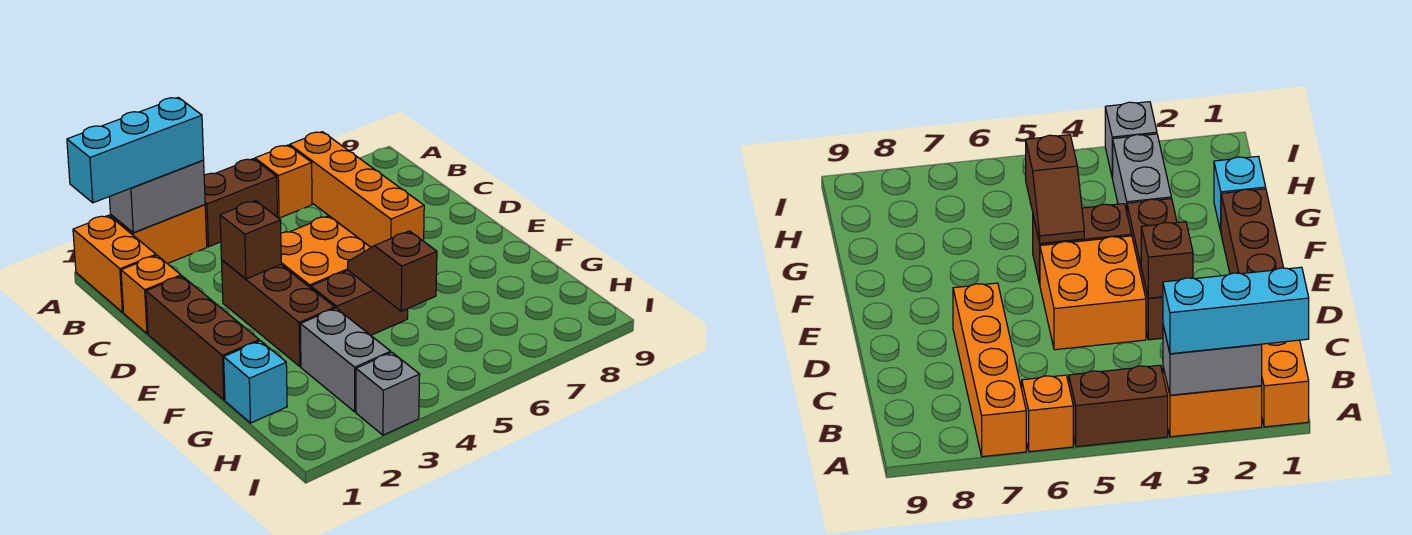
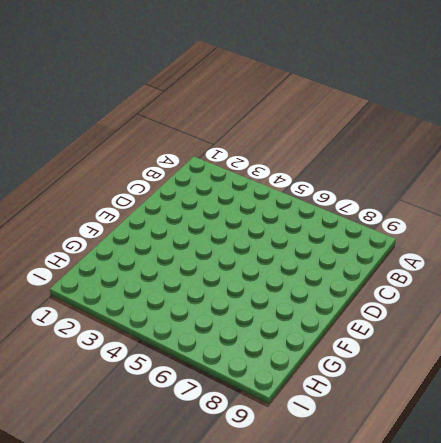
none -> orange brick A1:B1 level 1
none -> orange brick A2:A3 level 1
none -> brown brick A4:A5 level 1

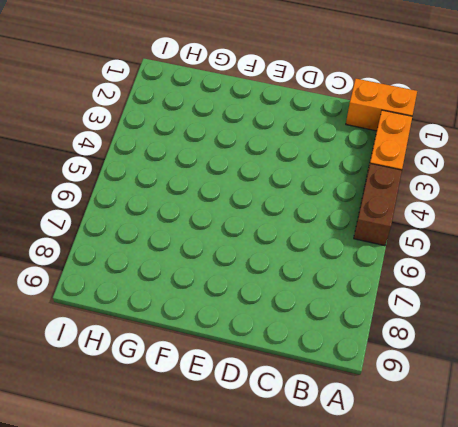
none -> orange brick A6 level 1
none -> orange brick A7:D7 level 1
none -> orange brick C1 level 1

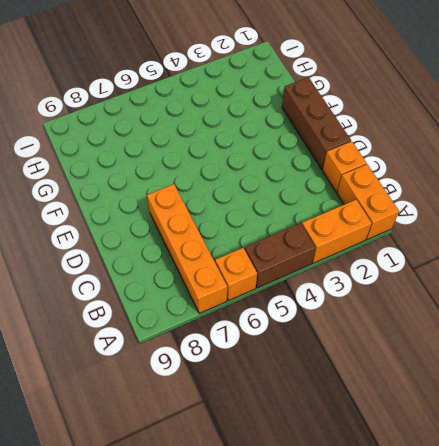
none -> brown brick D3:F3 level 1
none -> orange brick D4:E5 level 1
none -> brown brick F4:F5 level 1

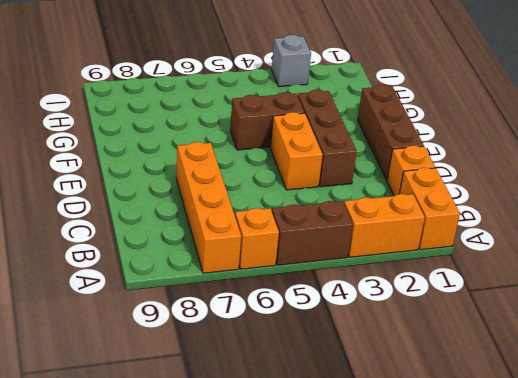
orange brick D4:E4 level 1 -> orange brick D4:E5 level 1
none -> cyan brick G1 level 1
none -> grey brick G3:H3 level 1
none -> grey brick A2:A3 level 2

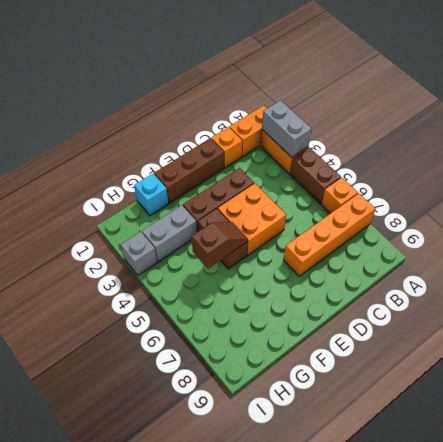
none -> brown brick D3 level 2
none -> cyan brick A1:A3 level 3

